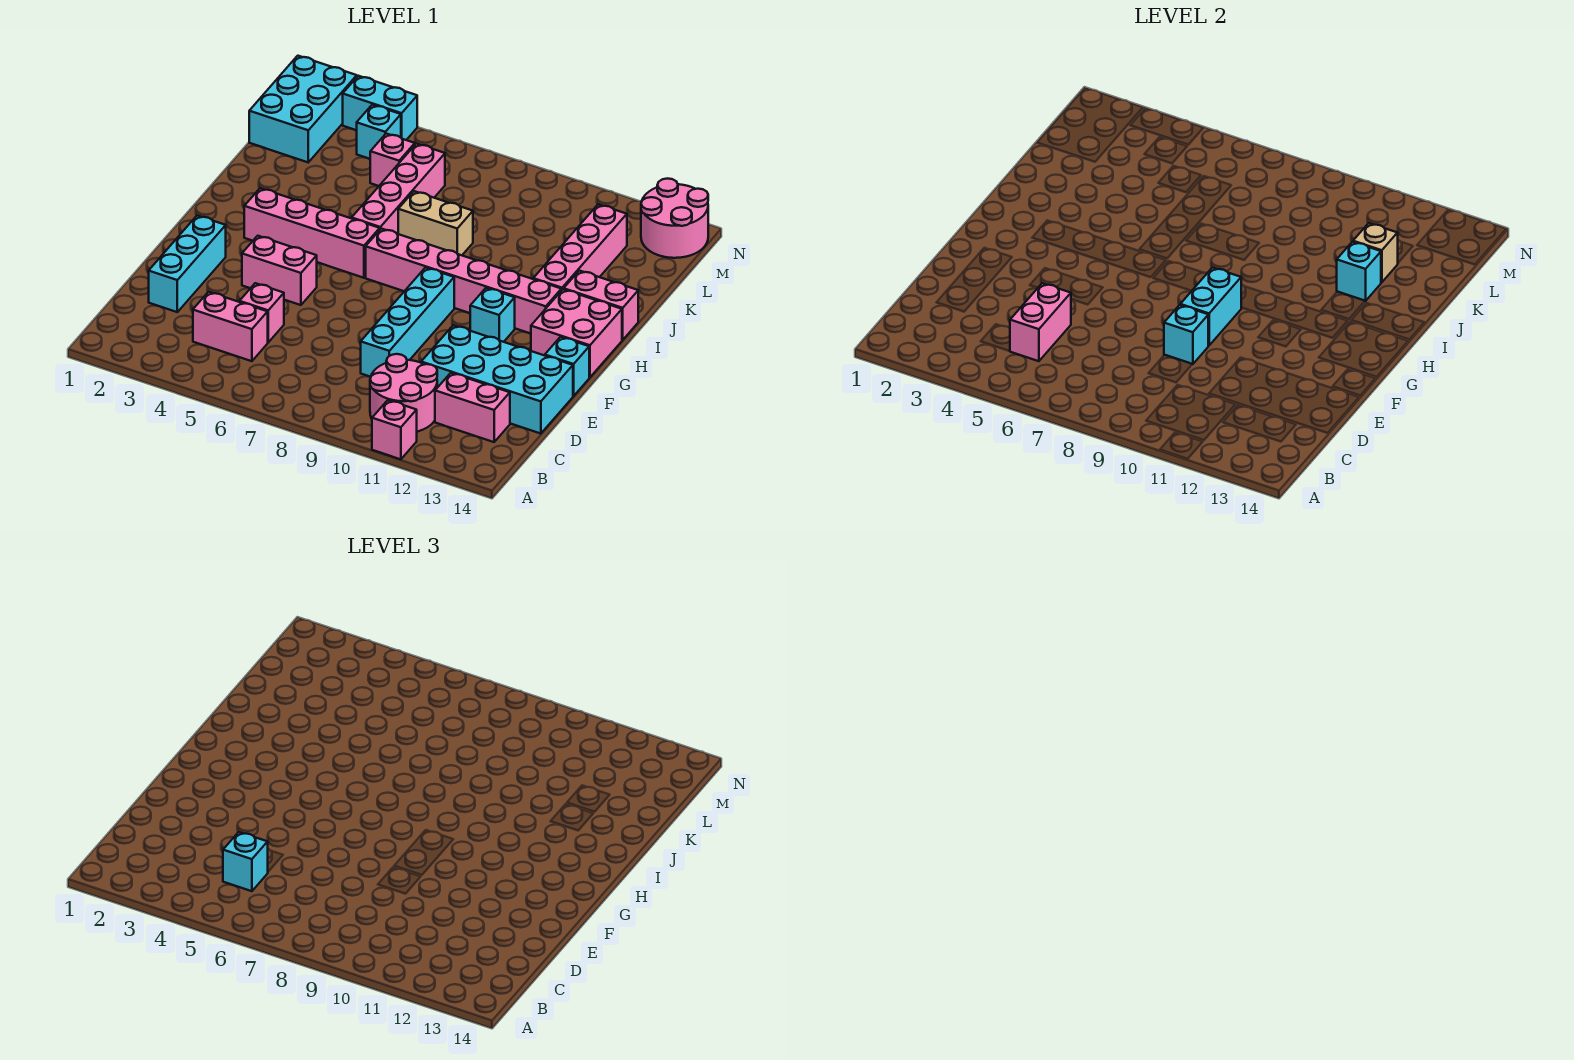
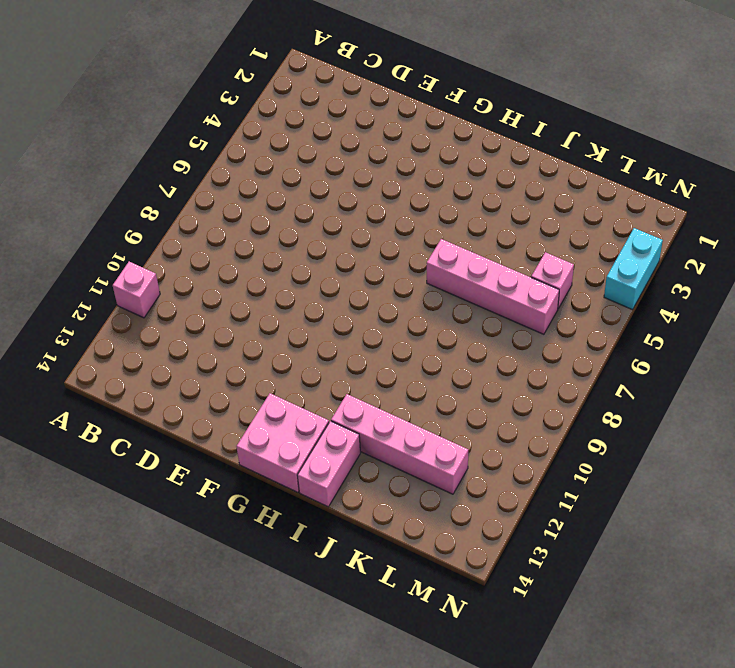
none -> pink round brick B10:C11 level 1
none -> pink brick C4:C5 level 1
none -> pink brick C12:C13 level 1

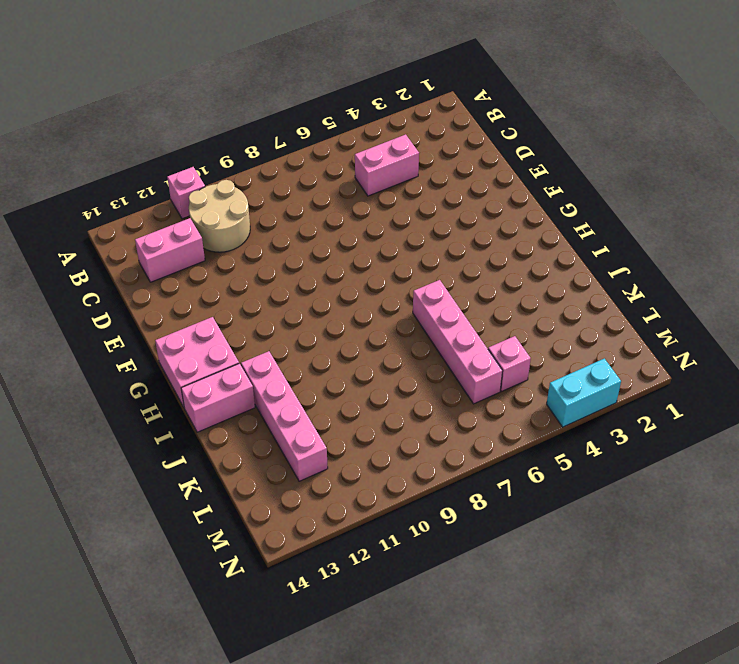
tan round brick B10:C11 level 1 -> pink round brick B10:C11 level 1
none -> cyan brick D2:F2 level 1
none -> pink brick D5 level 1
none -> cyan brick D9:G9 level 1

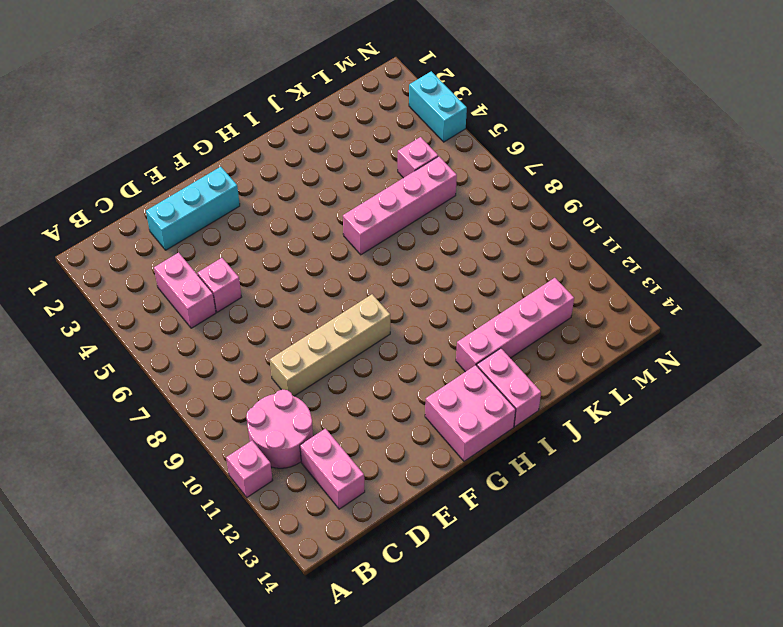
tan brick D9:G9 level 1 -> cyan brick D9:G9 level 1
none -> cyan brick D11:E14 level 1
none -> pink brick F4:F5 level 1
none -> cyan brick F14 level 1

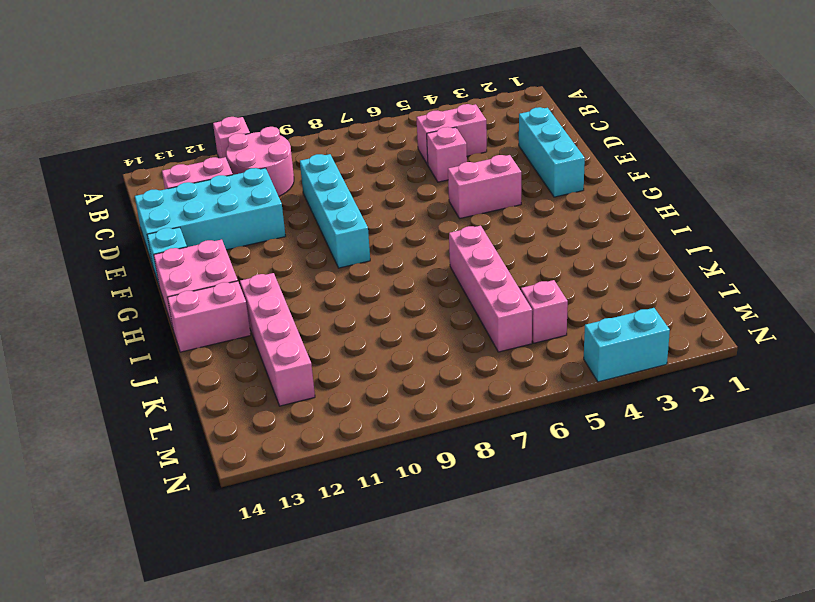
none -> cyan brick G11 level 1
none -> pink brick H3:H6 level 1
none -> pink brick H7:H12 level 1

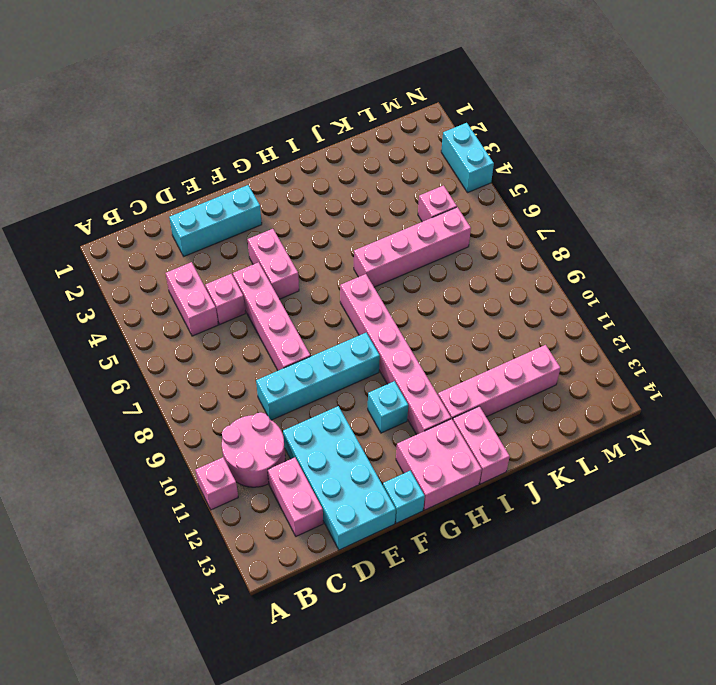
pink brick E5:E8 level 1 -> pink brick H3:H6 level 1
none -> tan brick J7:J8 level 1
none -> cyan brick L1:N2 level 1
none -> cyan brick M4 level 1

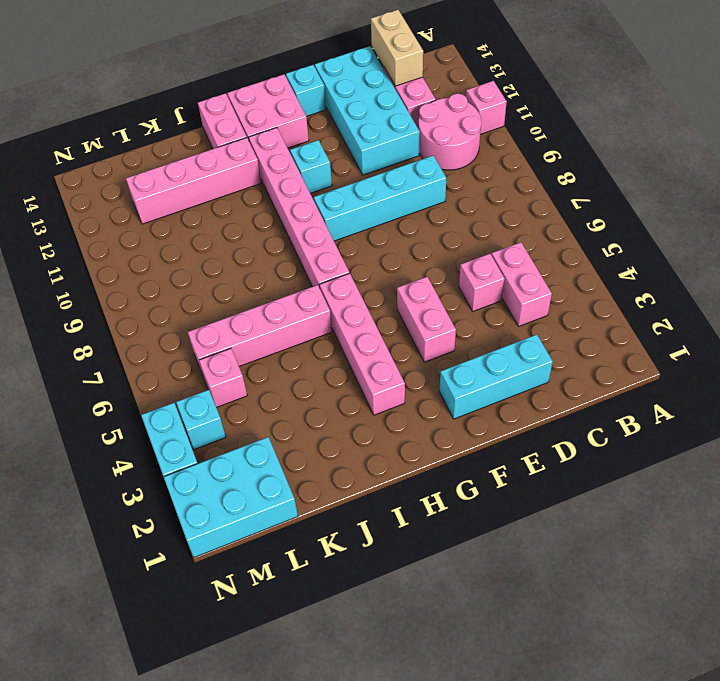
tan brick C13:C14 level 2 -> tan brick J7:J8 level 1
none -> pink round brick M13:N14 level 1
none -> pink brick C5:D5 level 2
none -> cyan brick E9 level 2

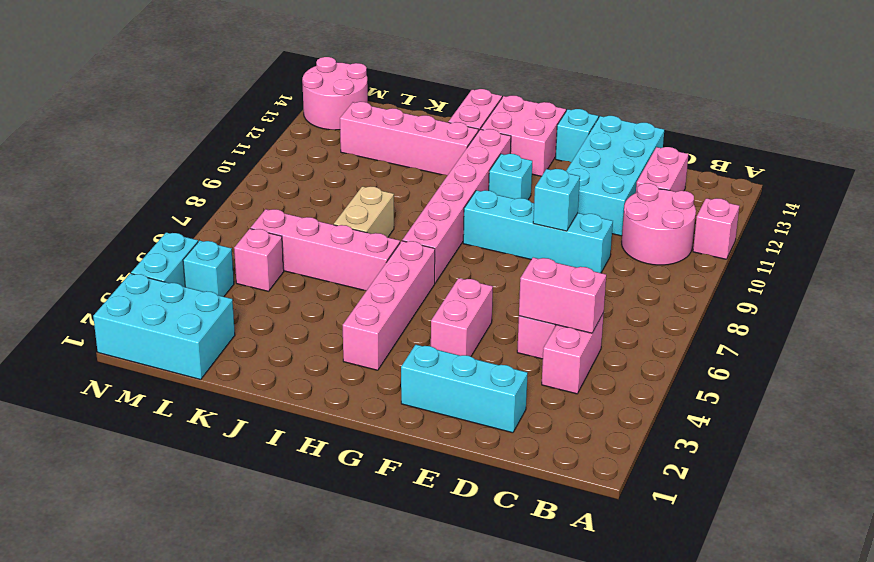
none -> cyan brick F9:G9 level 2
none -> cyan brick J12 level 2
none -> tan brick K12 level 2

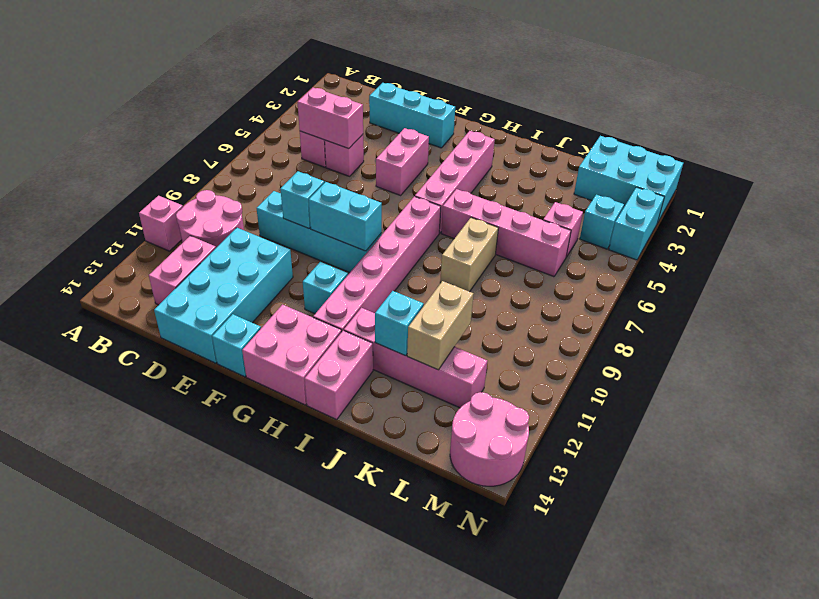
tan brick K11:K12 level 2 -> tan brick K12 level 2
none -> cyan brick C5 level 3

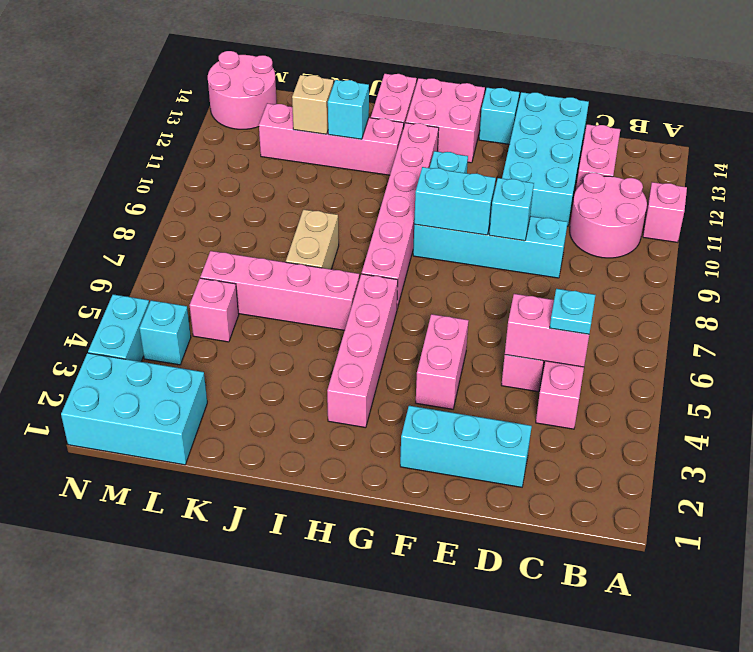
cyan plate C5 level 3 -> cyan brick C5 level 3

